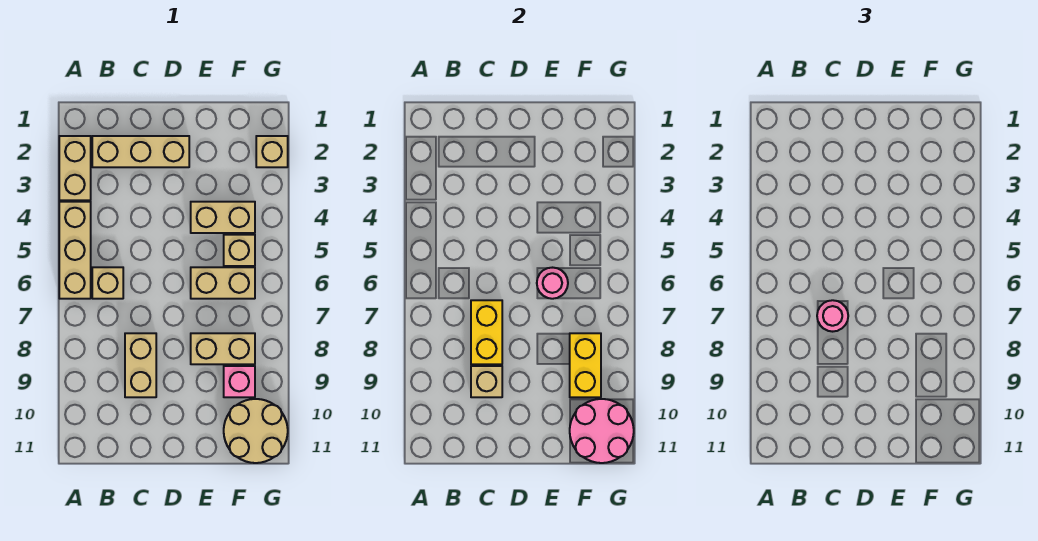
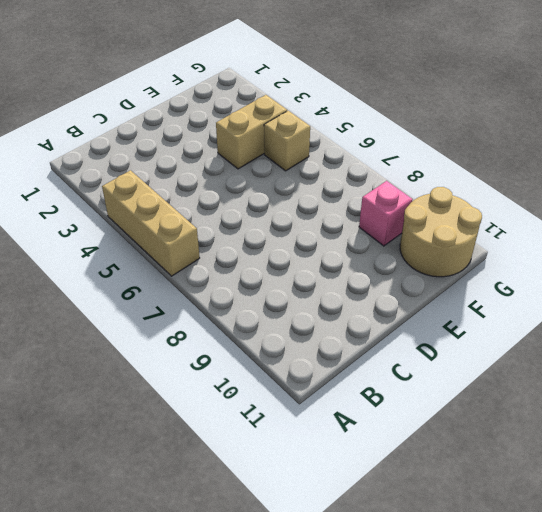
none -> tan brick A2:A3 level 1
none -> tan brick B2:D2 level 1
none -> tan brick B6 level 1

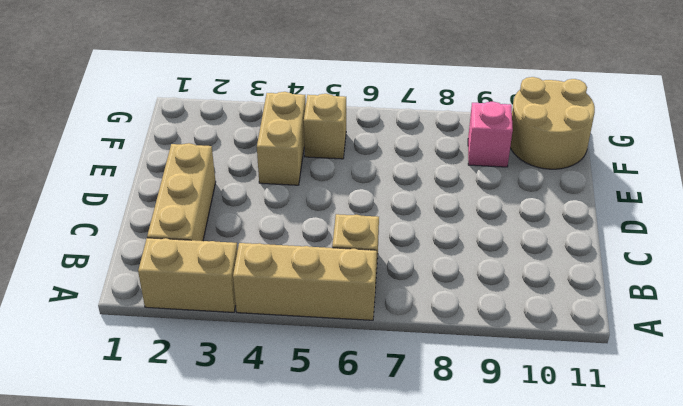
none -> tan brick C8:C9 level 1
none -> tan brick E6:F6 level 1
none -> tan brick E8:F8 level 1

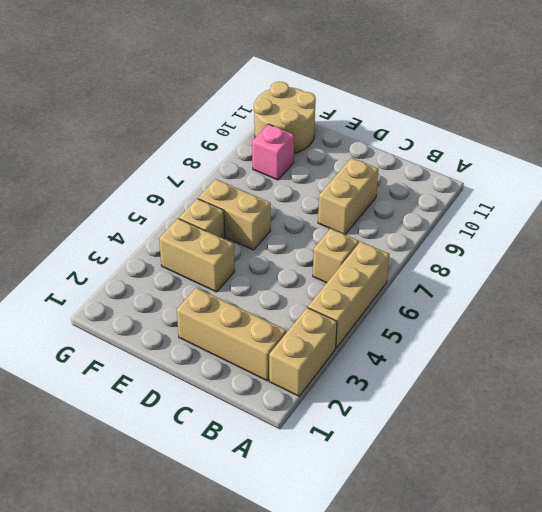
none -> tan brick E8:F8 level 1
none -> tan brick G2 level 1
none -> yellow brick C7:C8 level 2

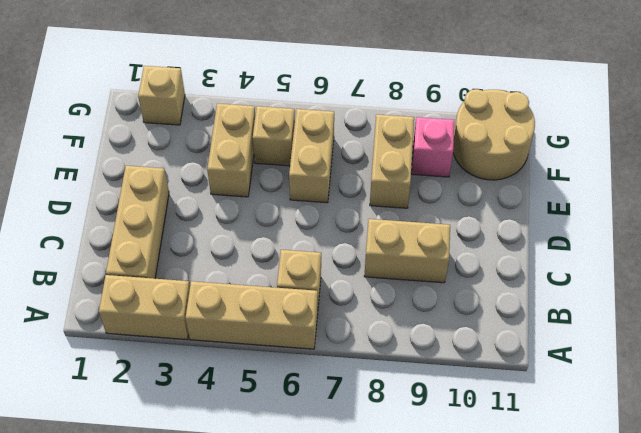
none -> yellow brick C7:C8 level 2
none -> tan brick C9 level 2
none -> pink round brick E6 level 2

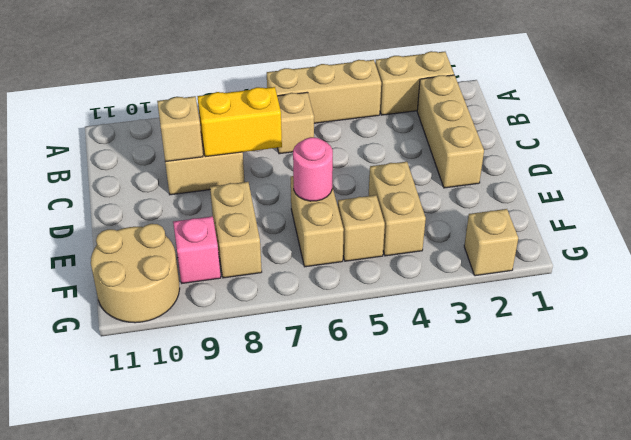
none -> yellow brick F8:F9 level 2
none -> pink round brick F10:G11 level 2
none -> pink round brick C7 level 3

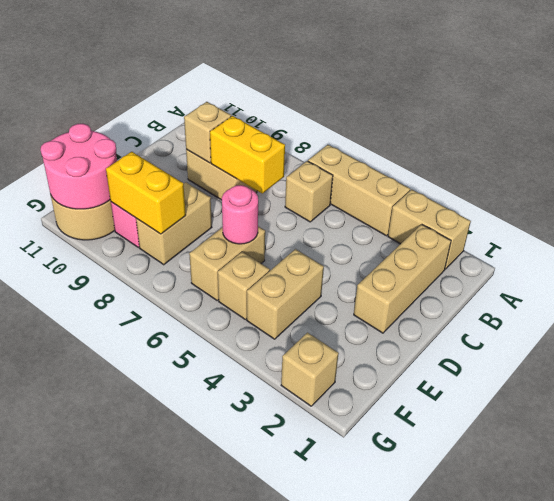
none -> pink round brick C7 level 3

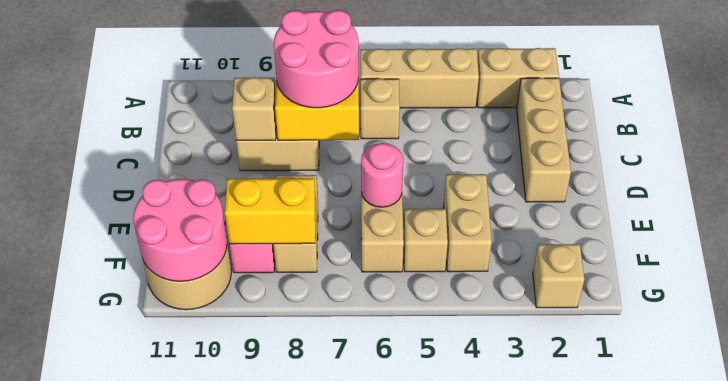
pink round brick B7:C8 level 3 -> pink round brick C7 level 3

